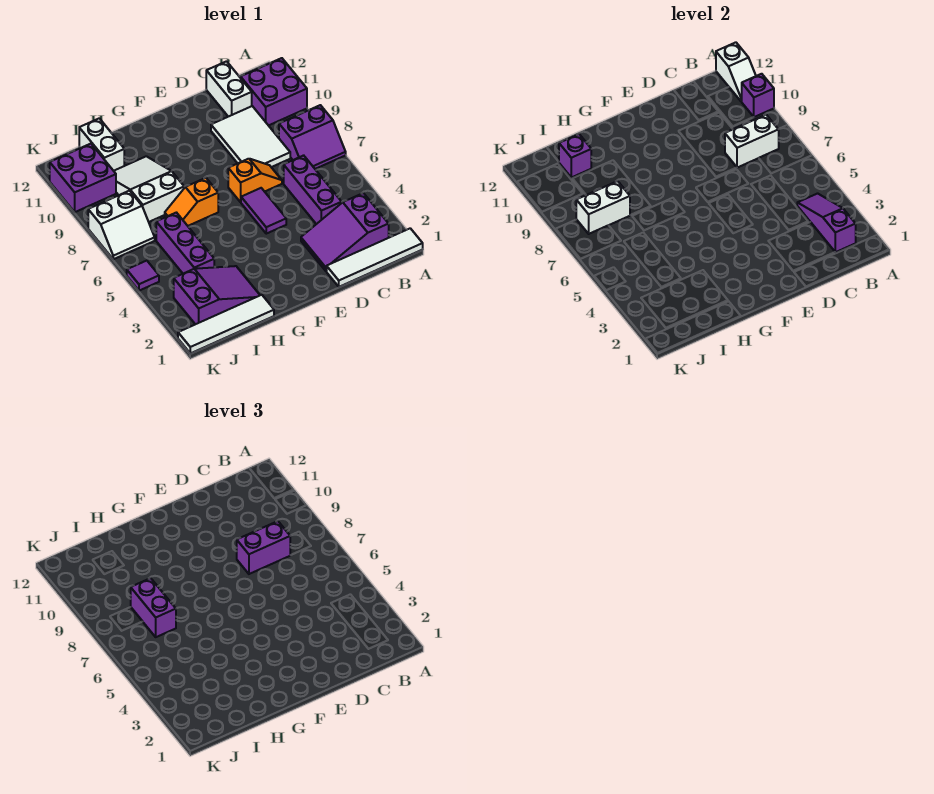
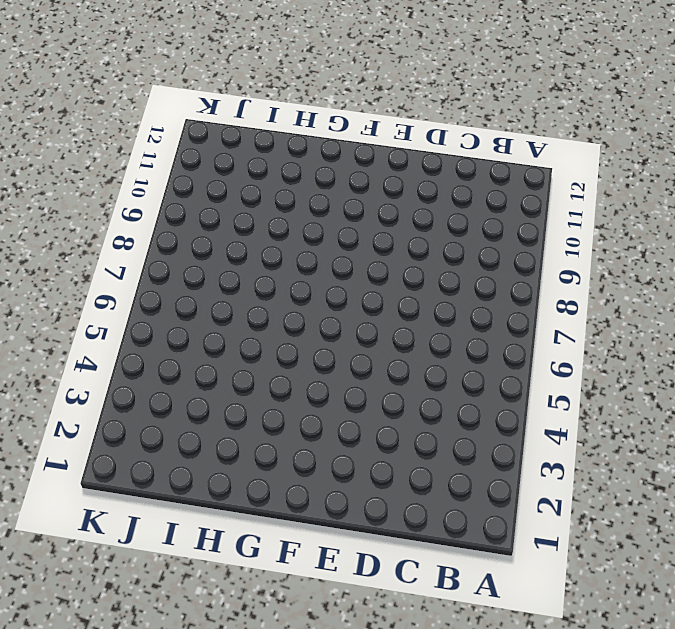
none -> white tile A1:D1 level 1
none -> purple slope A7:B8 level 1 top 8
none -> purple brick A10:B11 level 1

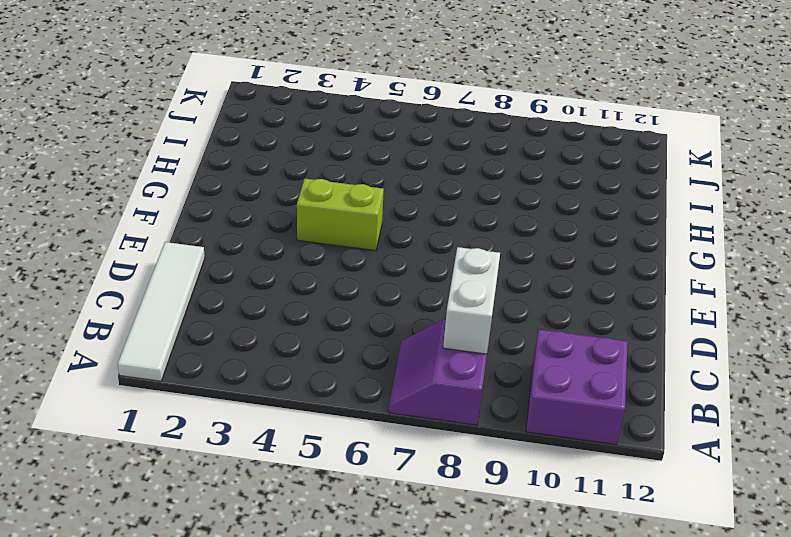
lime brick F4:F5 level 1 -> none
none -> purple slope B2:D3 level 1 top B
none -> purple brick C4:C6 level 1
none -> white tile C8:D10 level 1

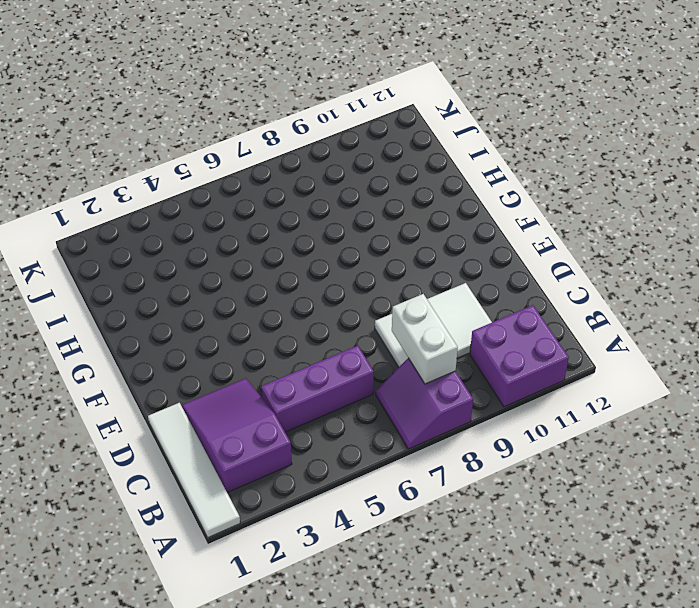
none -> white brick C11:C12 level 1
none -> orange slope D7:E7 level 1 top E
none -> purple tile E5:E6 level 1

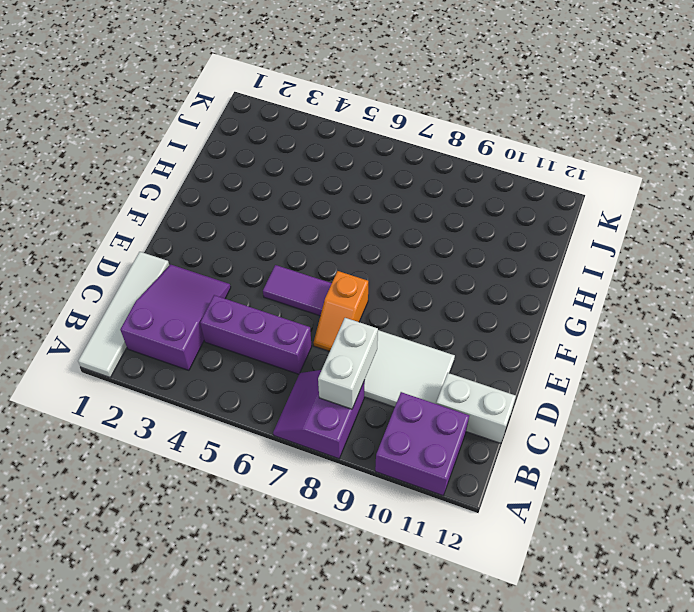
none -> orange slope G7:H7 level 1 top G
none -> white tile H1:K1 level 1
none -> purple slope H2:J3 level 1 top J

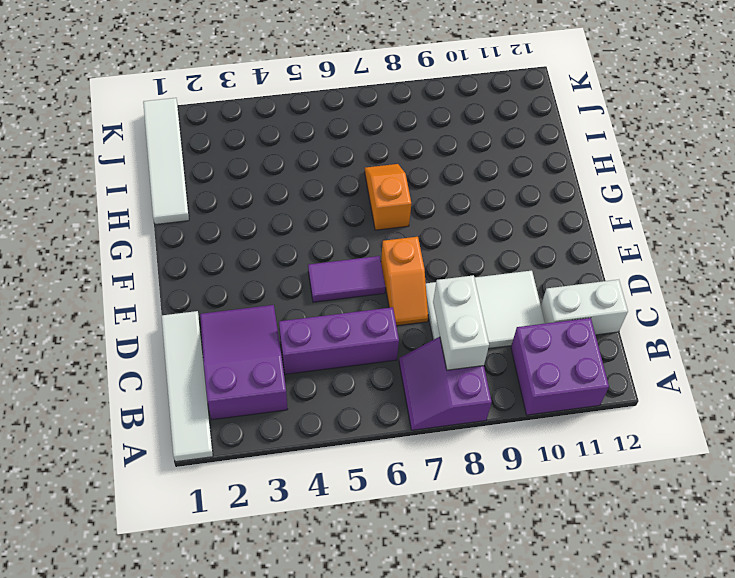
none -> purple slope H2:J3 level 1 top J
none -> white slope H8:I10 level 1 top 8
none -> purple brick I4:I6 level 1

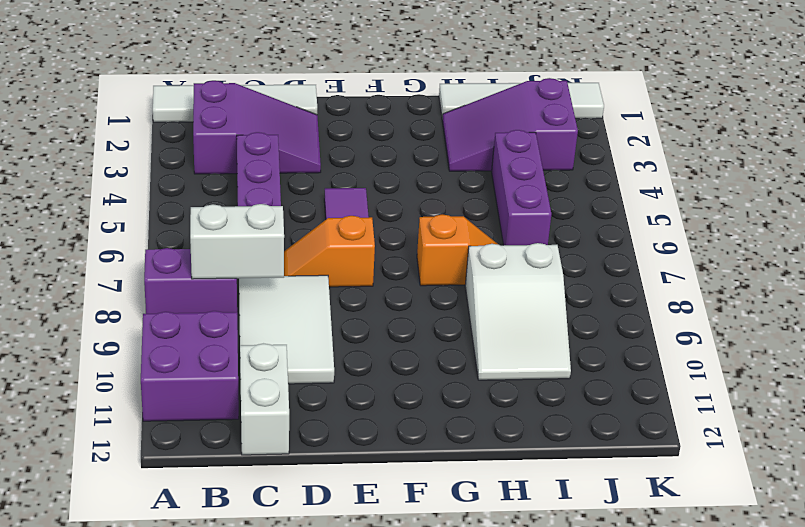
none -> white brick I11:I12 level 1
none -> white slope J7:K8 level 1 top 8
none -> purple brick J10:K11 level 1

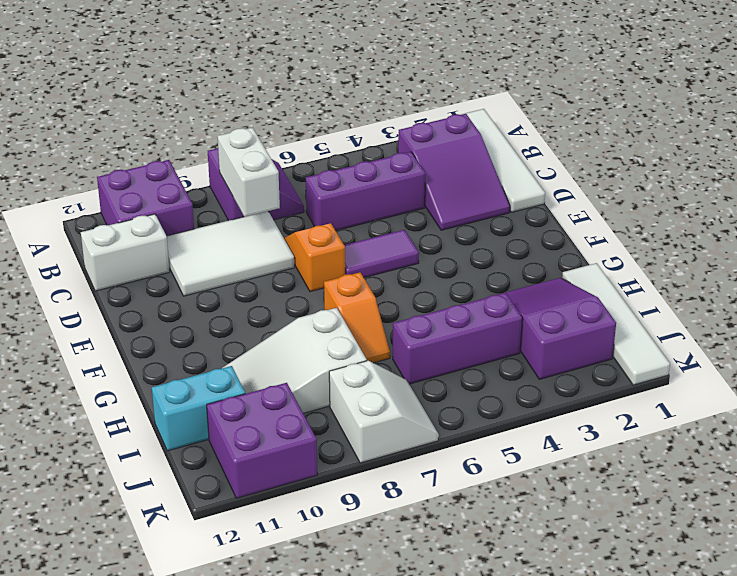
cyan brick I11:I12 level 1 -> white brick I11:I12 level 1
none -> purple tile K5 level 1
none -> purple brick A10 level 2
none -> white slope A11:A12 level 2 top 12

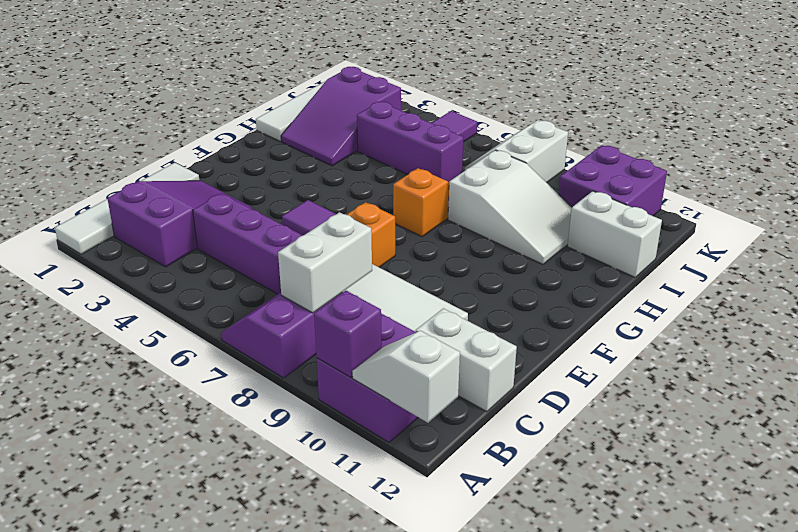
none -> purple slope B2:B4 level 2 top 2
none -> white brick I8:J8 level 2
none -> purple brick I11 level 2

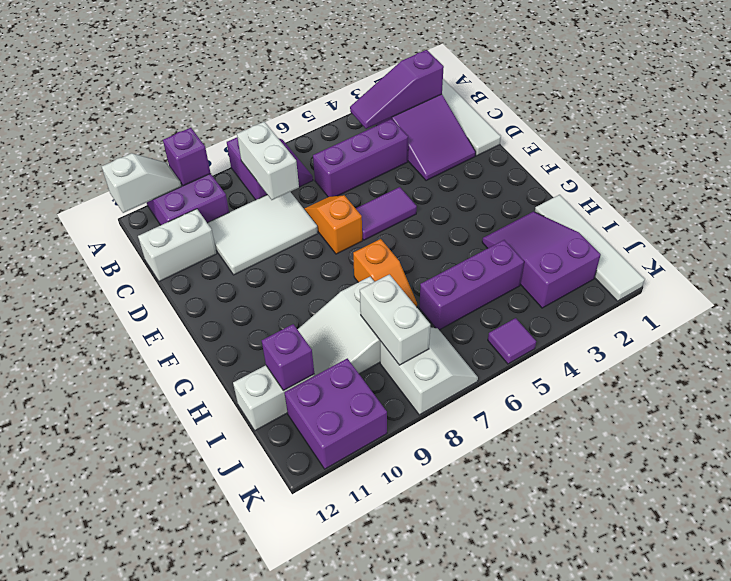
none -> purple brick C8:D8 level 3
none -> purple brick I7:I8 level 3

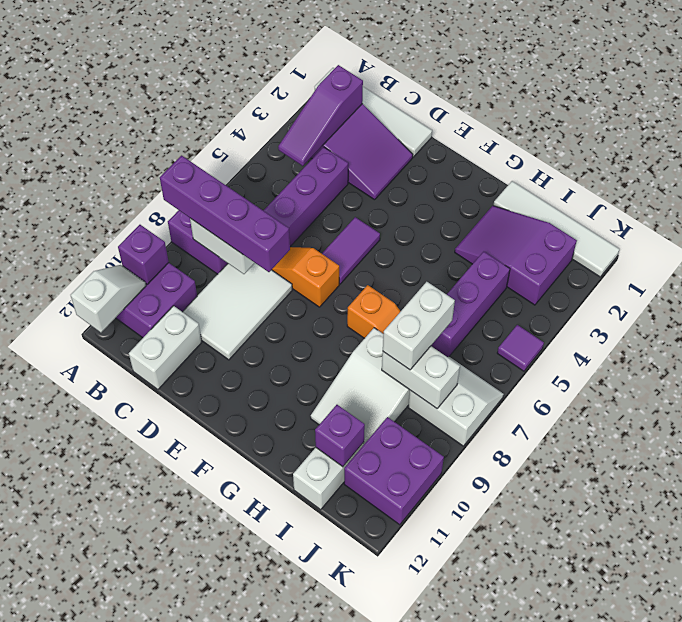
purple brick A8:D8 level 3 -> purple brick C8:D8 level 3
white brick I7:I8 level 3 -> purple brick I7:I8 level 3

